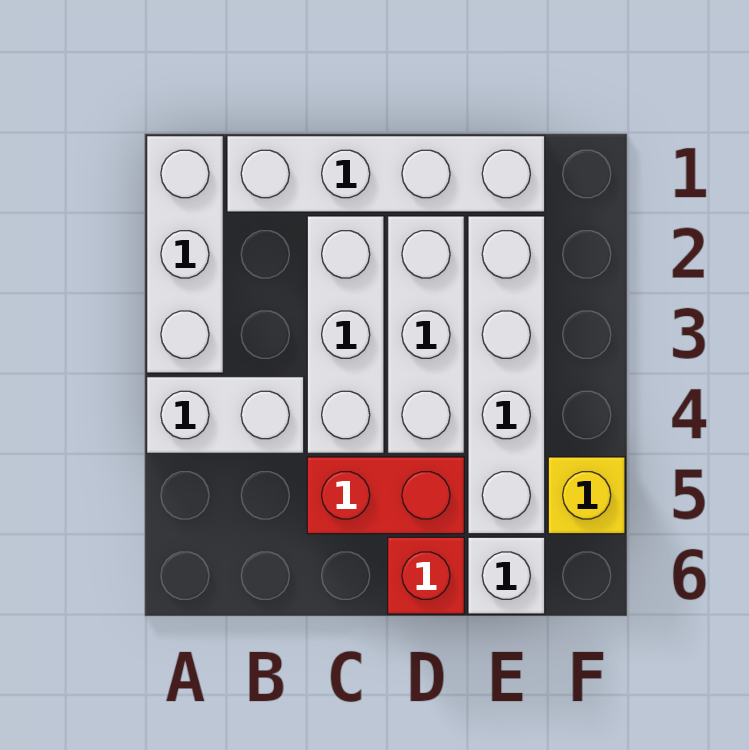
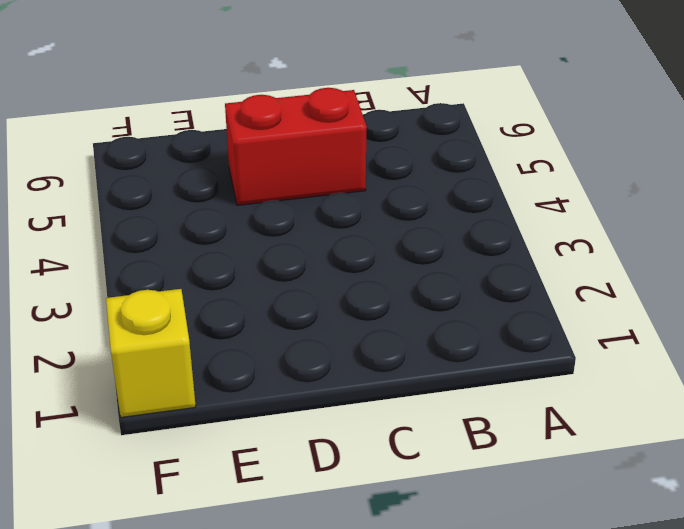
yellow brick F1 level 1 -> yellow brick F5 level 1
none -> white brick A1:A3 level 1
none -> white brick A4:B4 level 1

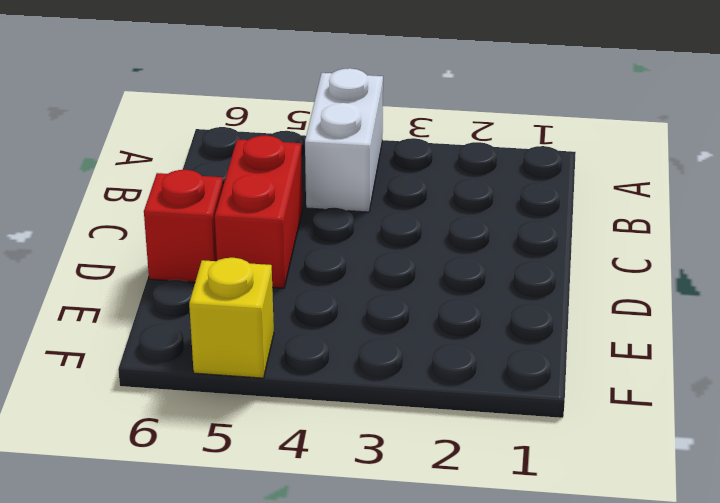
none -> white brick A1:A3 level 1
none -> white brick B1:E1 level 1

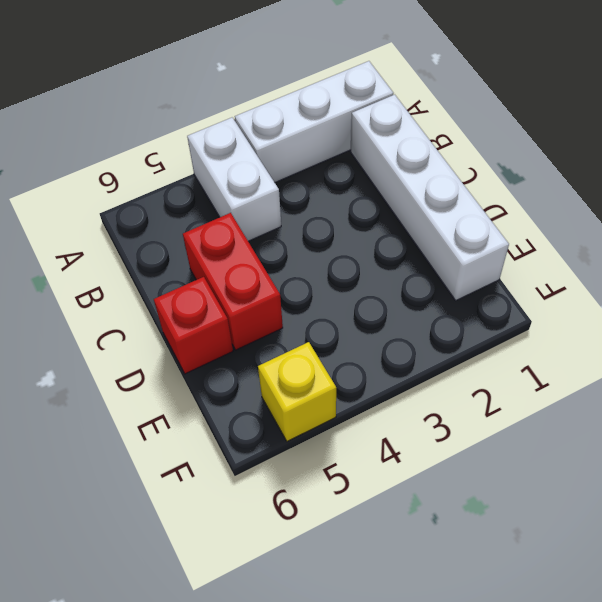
none -> white brick C2:C4 level 1
none -> white brick D2:D4 level 1

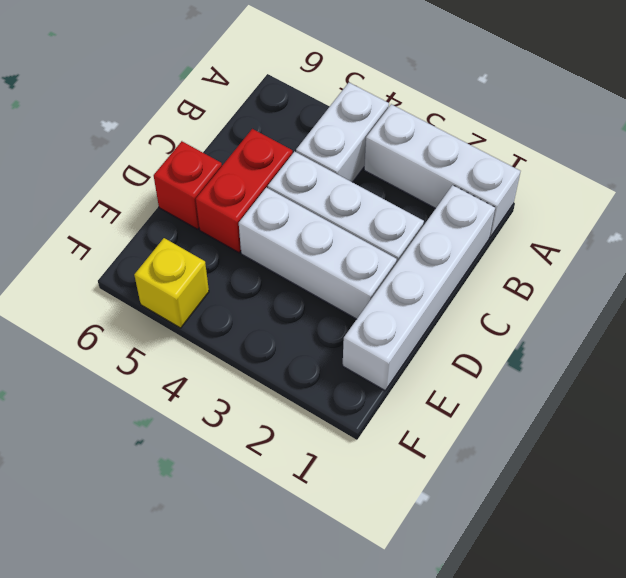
none -> white brick E2:E5 level 1
none -> white brick E6 level 1

